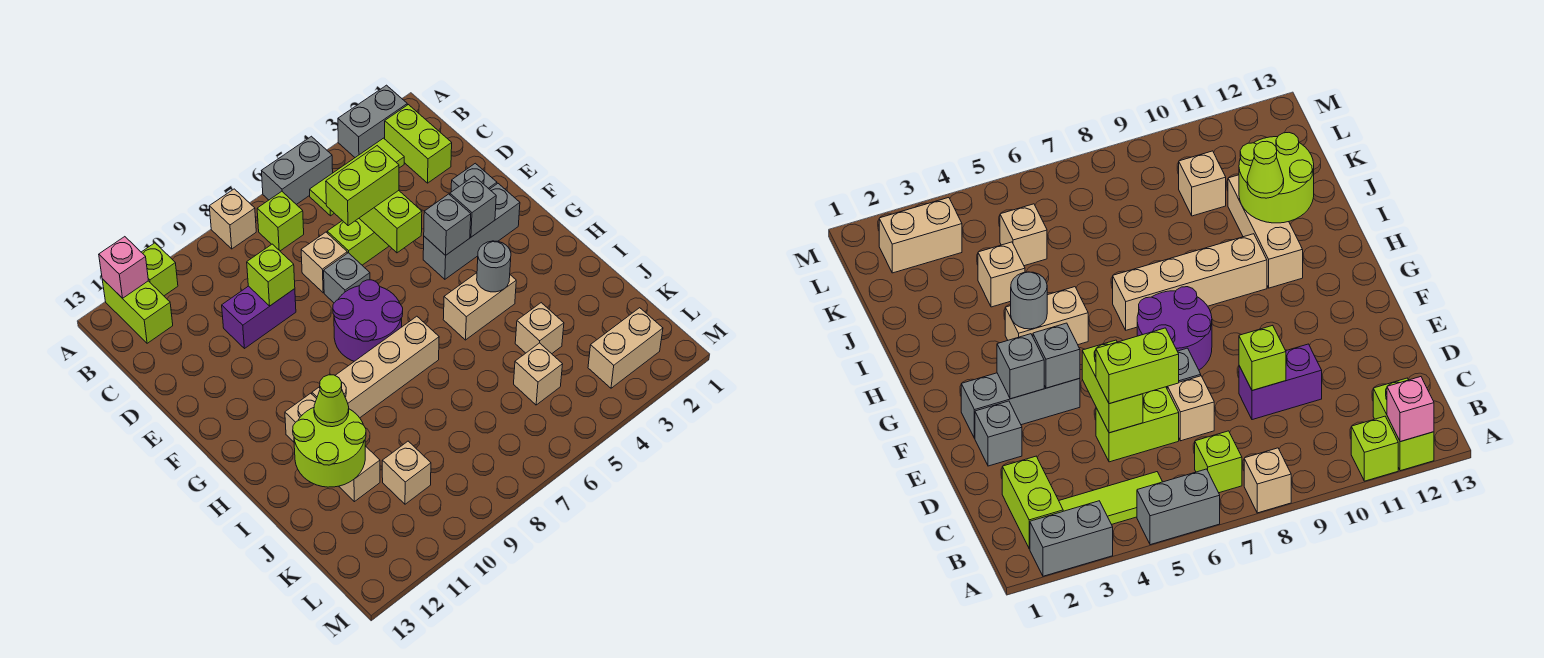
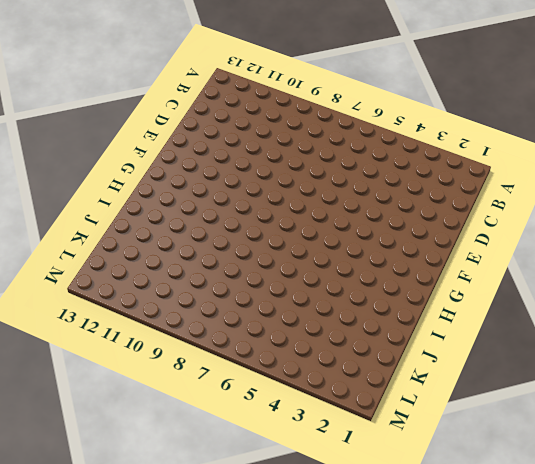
none -> grey brick A2:A3 level 1
none -> grey brick A5:A6 level 1
none -> tan brick A8 level 1
none -> lime brick A11 level 1

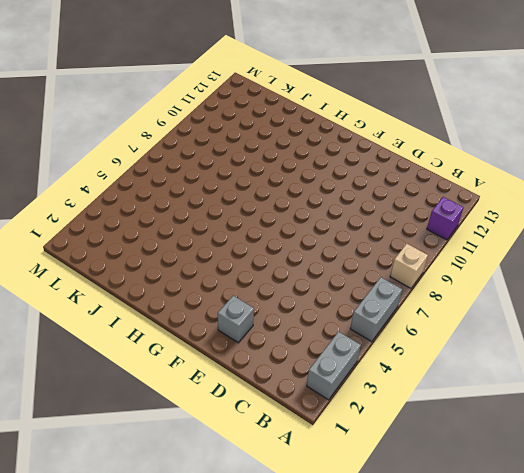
purple brick A11 level 1 -> lime brick A11 level 1
none -> lime brick A12:B12 level 1
none -> lime brick B2:C2 level 1
none -> lime tile B3:B5 level 1
none -> lime brick B7 level 1

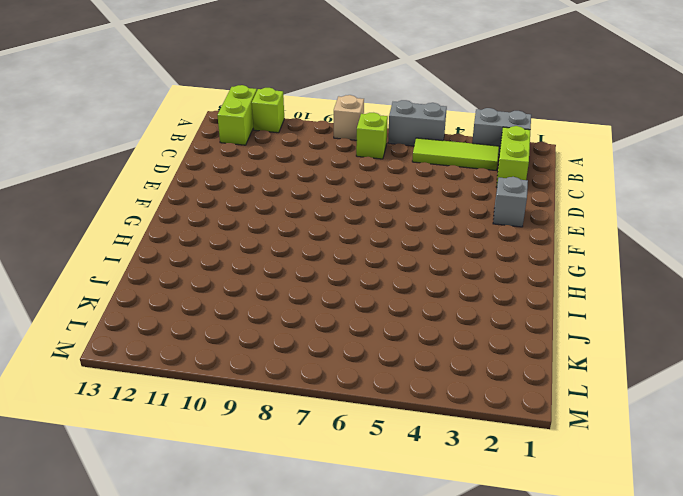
none -> lime brick D5:D6 level 1
none -> tan brick D7 level 1
none -> purple brick D9:D10 level 1
none -> grey brick E7 level 1

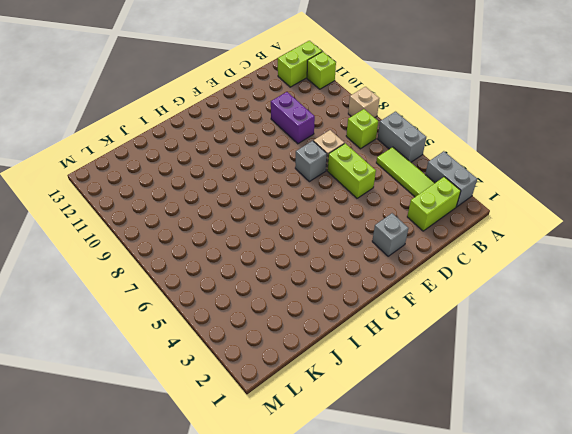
none -> grey brick F2:F4 level 1
none -> purple round brick F7:G8 level 1
none -> tan brick H4:H5 level 1
none -> tan brick H7:H10 level 1

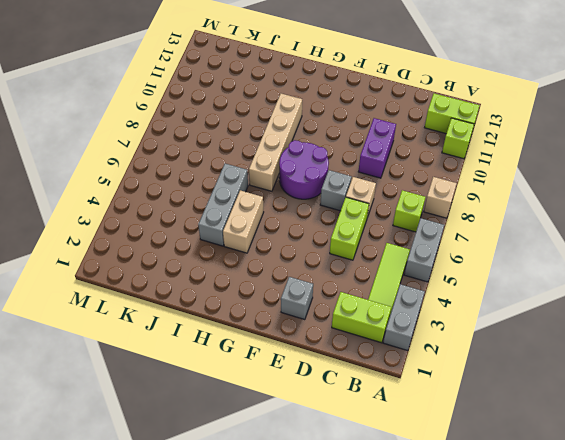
grey brick I4:I6 level 1 -> grey brick F2:F4 level 1
none -> tan brick H11:J11 level 1
none -> tan brick J4 level 1
none -> tan brick K5 level 1
none -> tan brick K10 level 1

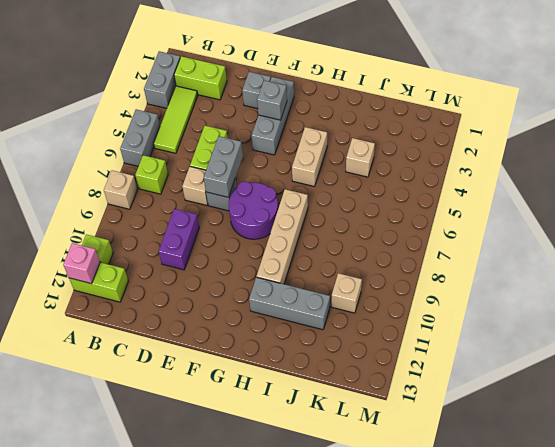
grey brick E6:E7 level 2 -> none
grey brick H11:J11 level 1 -> tan brick H11:J11 level 1
none -> tan brick K5 level 1
none -> tan brick L2:L3 level 1
none -> lime brick D5:E5 level 2
none -> lime brick D9 level 2

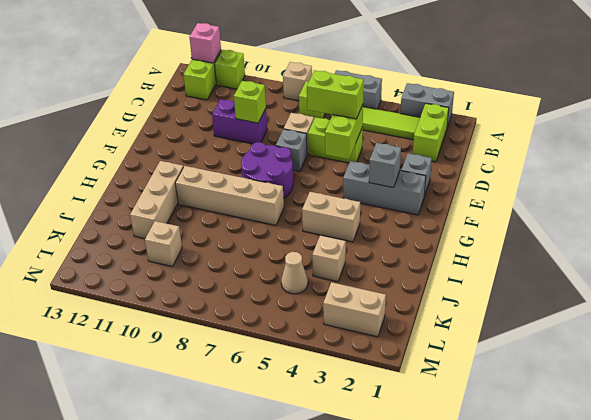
tan cone K5 level 1 -> tan brick K5 level 1
none -> grey brick F4 level 2
none -> grey round brick H4 level 2
none -> lime round brick I11:J12 level 2
none -> lime cone I11 level 3

